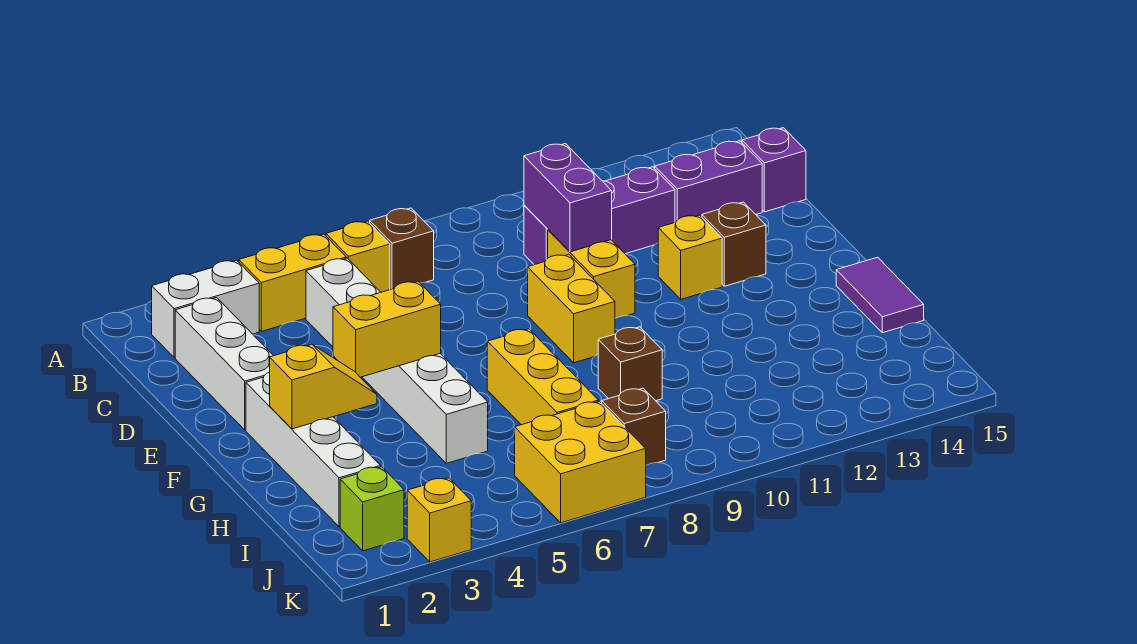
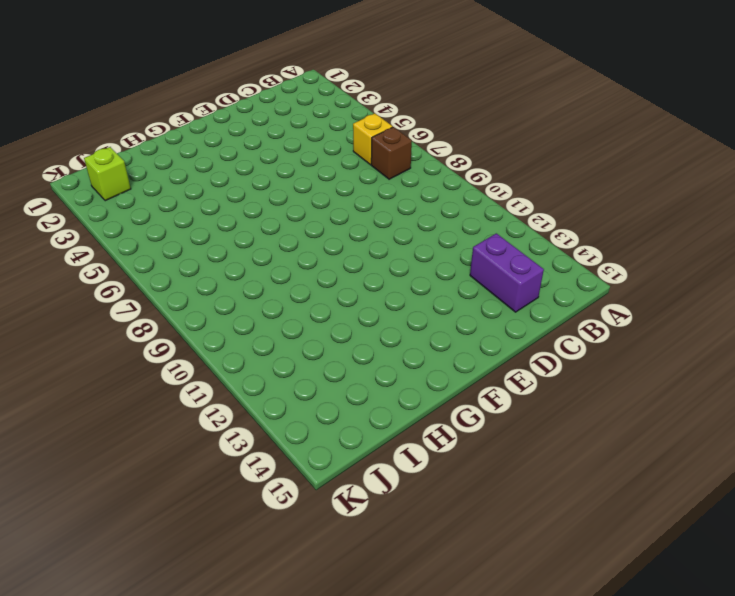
none -> white brick B2:B3 level 1
none -> yellow brick B4:B5 level 1
none -> white brick C2:E2 level 1

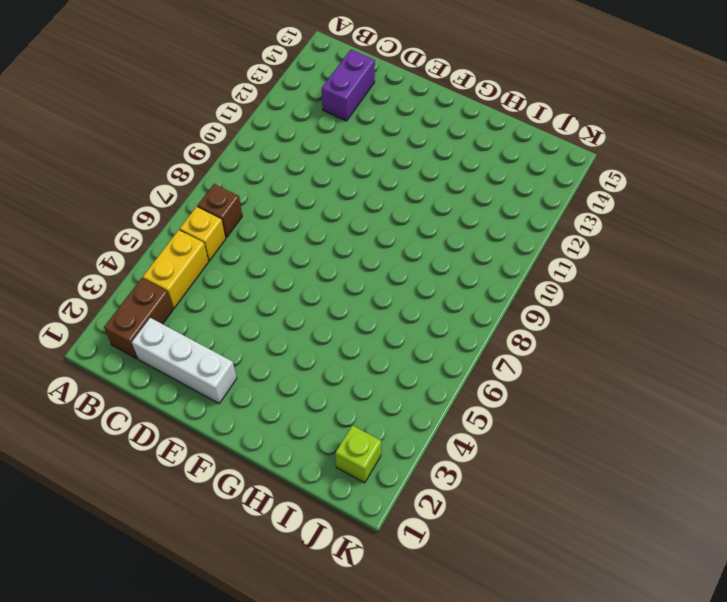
brown brick B2:B3 level 1 -> white brick B2:B3 level 1
none -> white brick C5:H5 level 1
none -> purple brick C10:C12 level 1
none -> purple brick C15 level 1

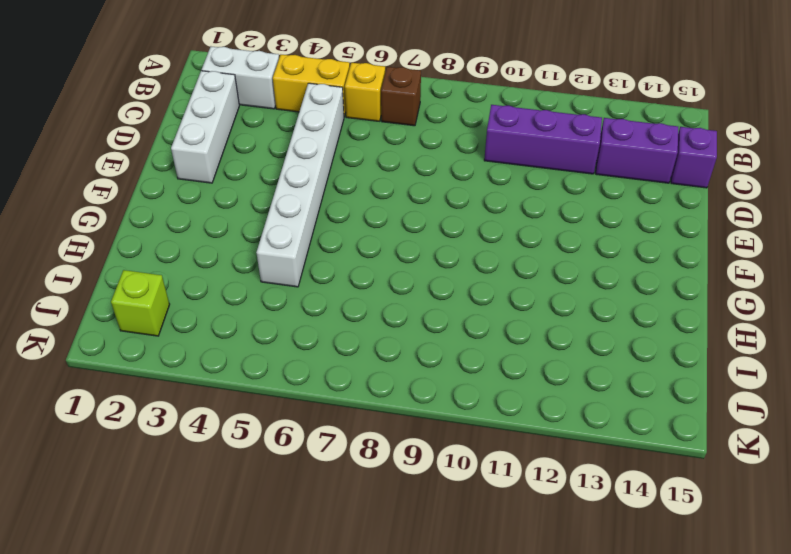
none -> yellow brick D10:E10 level 1
none -> yellow brick E9:F9 level 1
none -> yellow brick E12 level 1

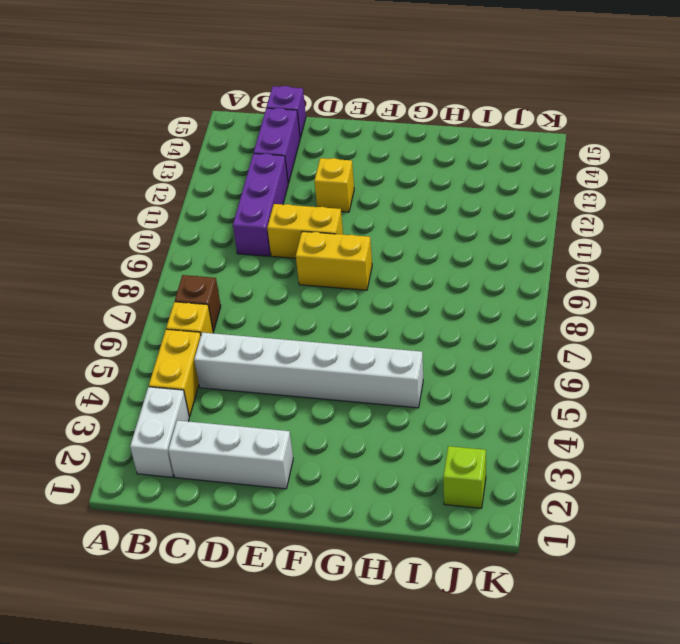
none -> brown brick E13 level 1
none -> white brick F2:I2 level 1
none -> yellow brick G7:I7 level 1

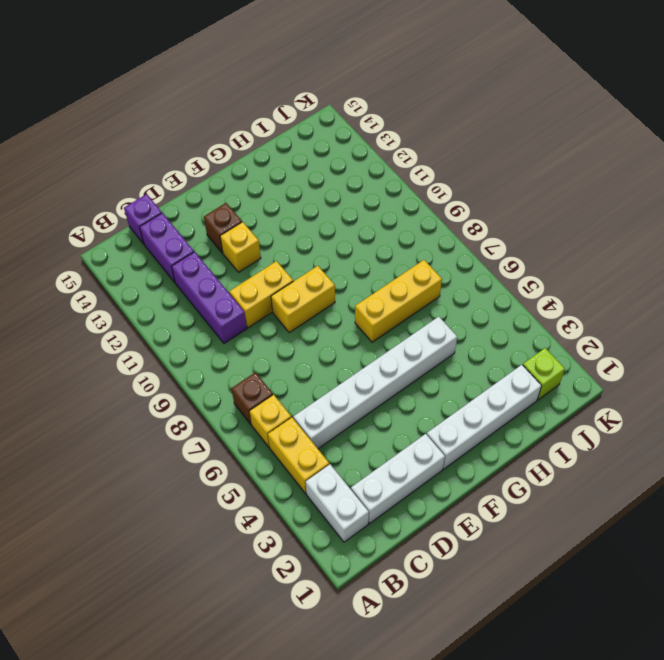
none -> purple tile G15:H15 level 1
none -> brown brick H9 level 1
none -> yellow brick J6:K7 level 1

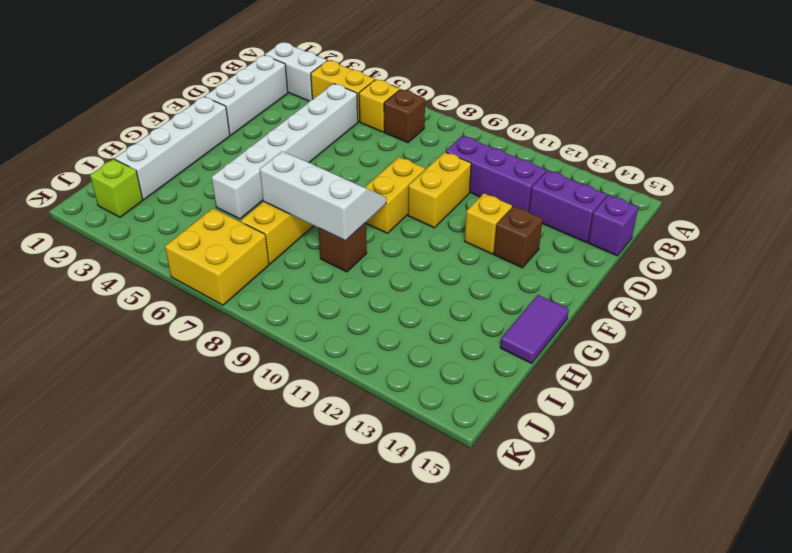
white slope G7:H9 level 2 top H -> none
none -> brown brick J8 level 1
none -> yellow brick K3 level 1
none -> purple brick C10:D10 level 2

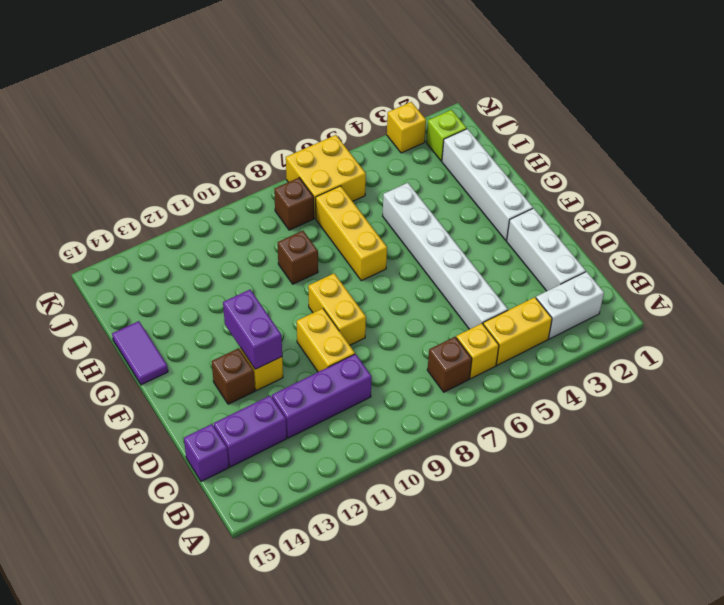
purple brick E12:F12 level 2 -> purple brick C10:D10 level 2
none -> yellow brick F4:F5 level 2
none -> yellow slope G2:G3 level 2 top 2

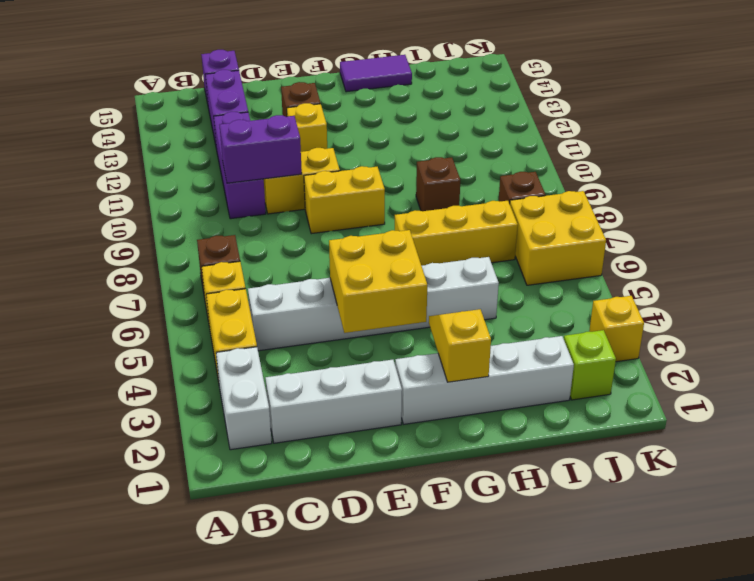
yellow brick E4:F5 level 2 -> yellow brick F4:F5 level 2

